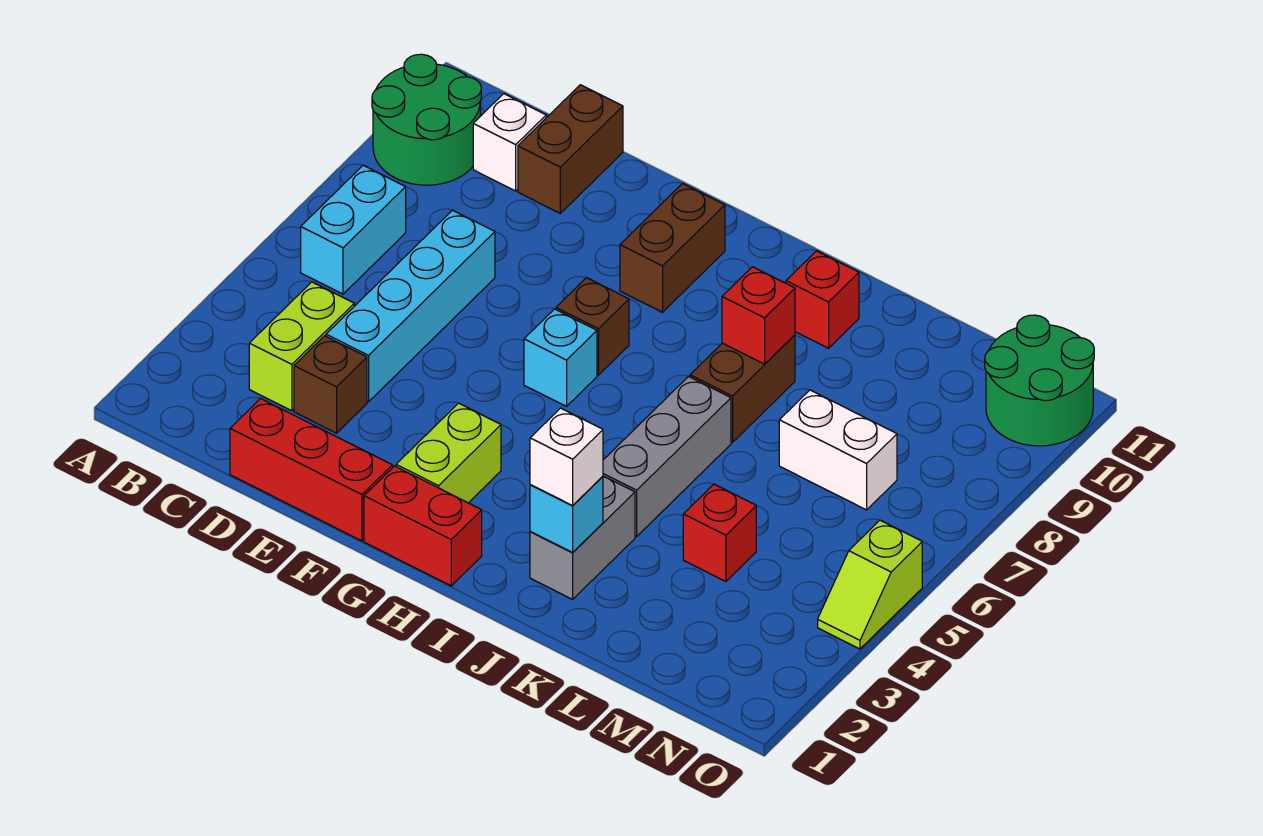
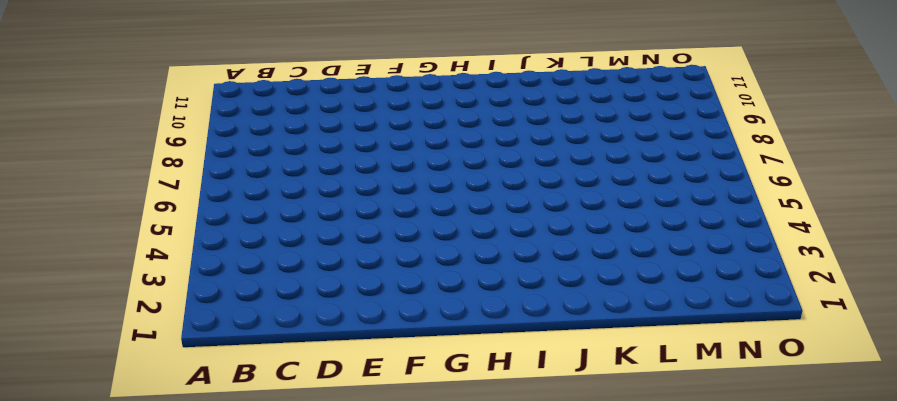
none -> green round brick A9:B10 level 1
none -> cyan brick B6:B7 level 1
none -> lime brick C3:C4 level 1

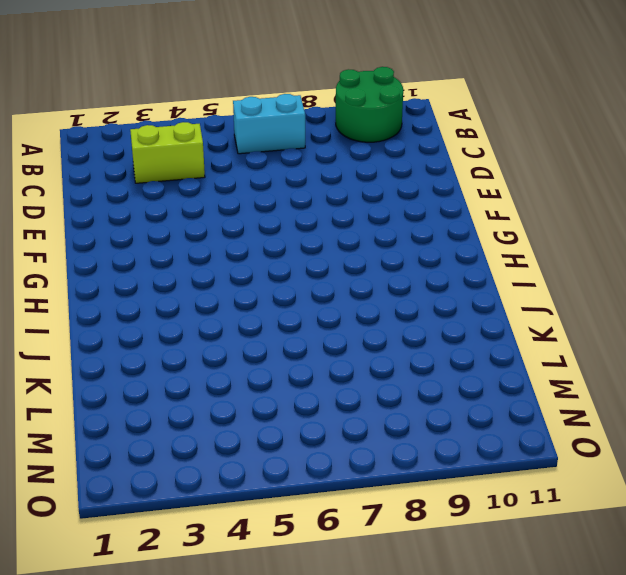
none -> white brick C10 level 1
none -> red brick D1:F1 level 1
none -> brown brick D3 level 1

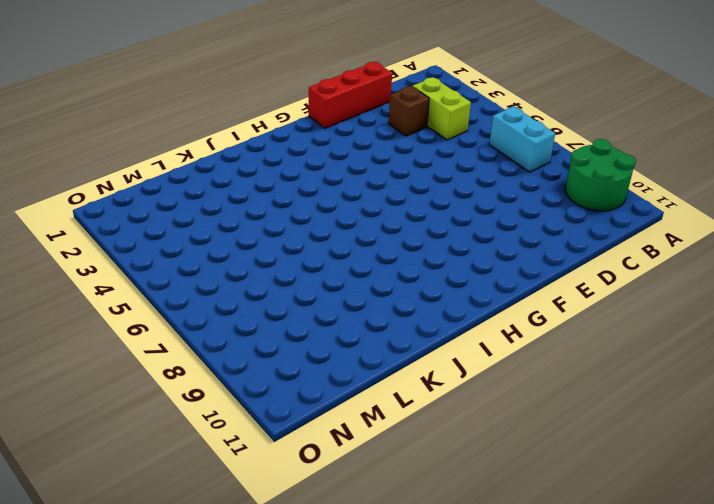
none -> white brick C10 level 1
none -> cyan brick D4:D7 level 1
none -> brown brick D10:D11 level 1

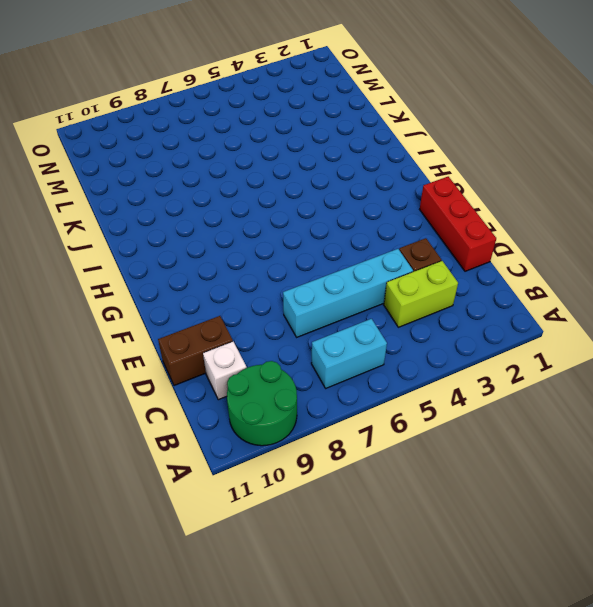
none -> red brick G1:H1 level 1
none -> lime brick G2:G3 level 1
none -> cyan brick G6 level 1

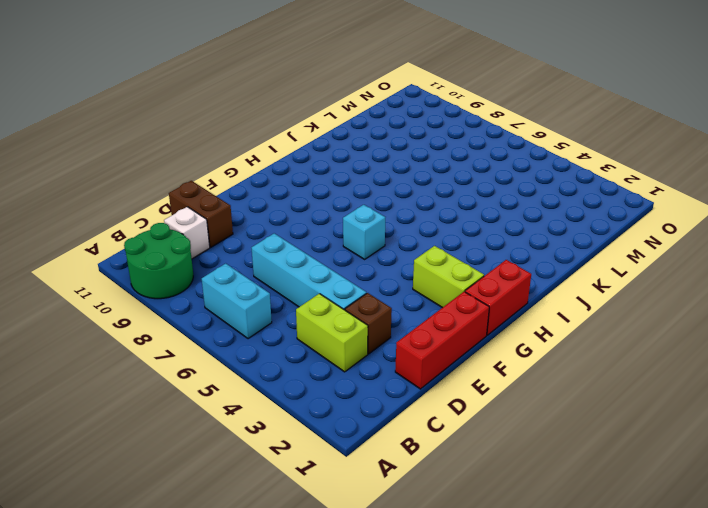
none -> brown brick G7 level 1
none -> brown brick G9:G10 level 1
none -> grey brick J2:J3 level 1

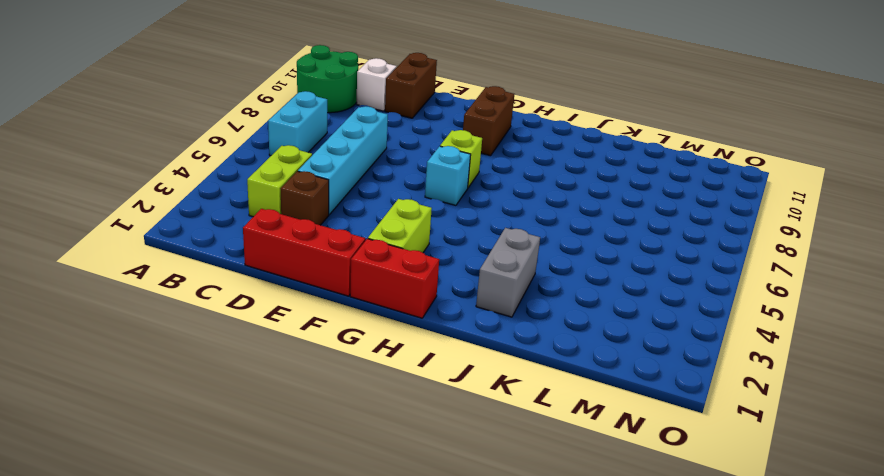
lime brick G7 level 1 -> brown brick G7 level 1
none -> grey brick J4:J6 level 1
none -> brown brick J7:J8 level 1
none -> red brick J10 level 1

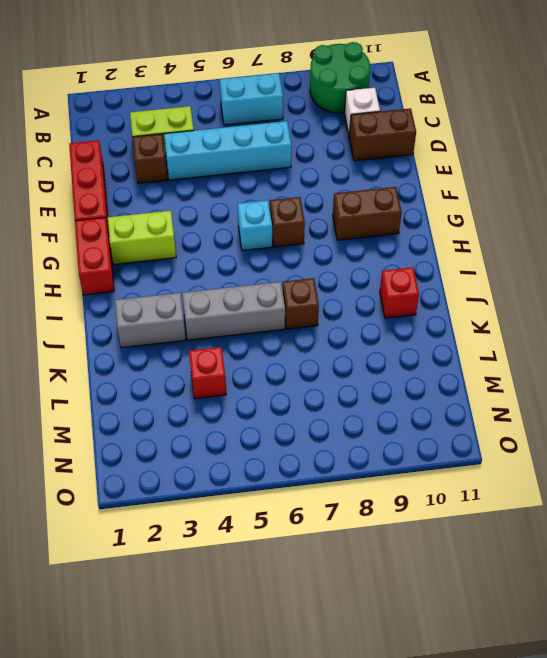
brown brick J7 level 1 -> brown brick J7:J8 level 1
none -> white brick L7:M7 level 1
none -> green round brick N10:O11 level 1
none -> lime slope O4:O5 level 1 top 5

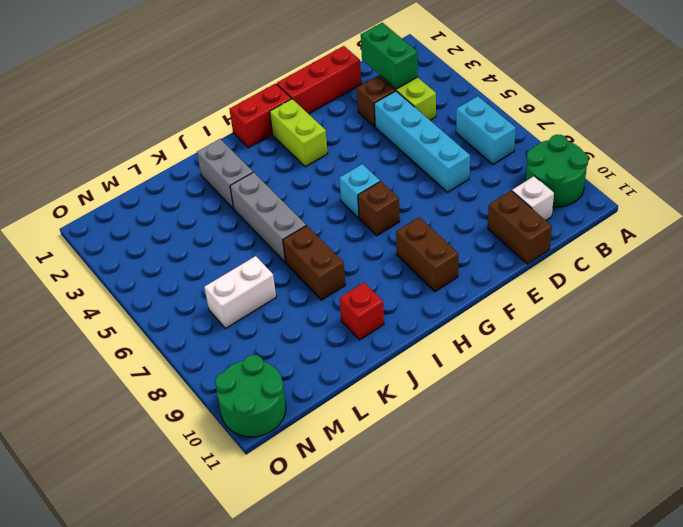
green brick C2:C3 level 2 -> none
none -> red brick L4 level 1
none -> lime slope O4:O5 level 1 top 5
none -> cyan brick J2 level 2

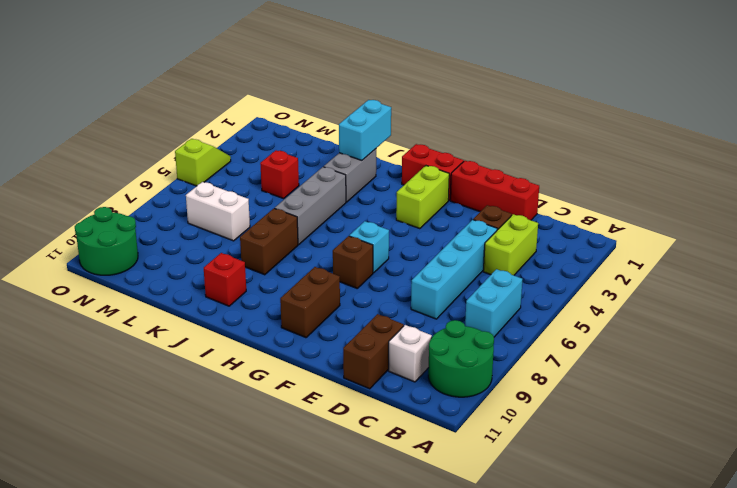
cyan brick J1:J2 level 2 -> cyan brick J2 level 2
none -> red brick J8 level 2
none -> white brick J2 level 3

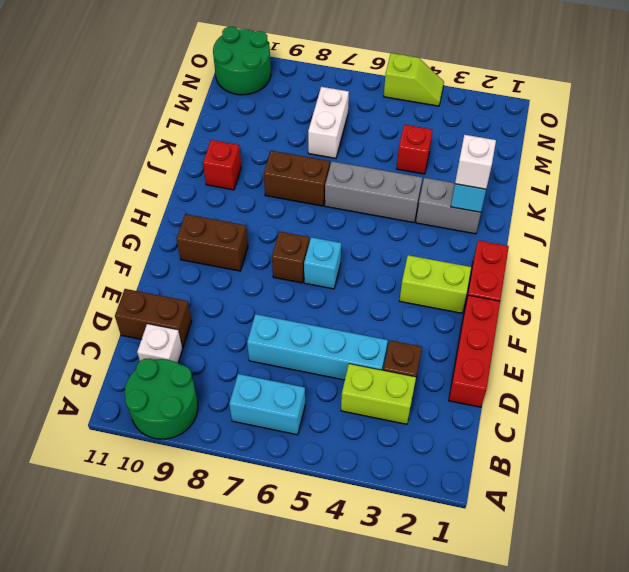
none -> red brick J8 level 2

